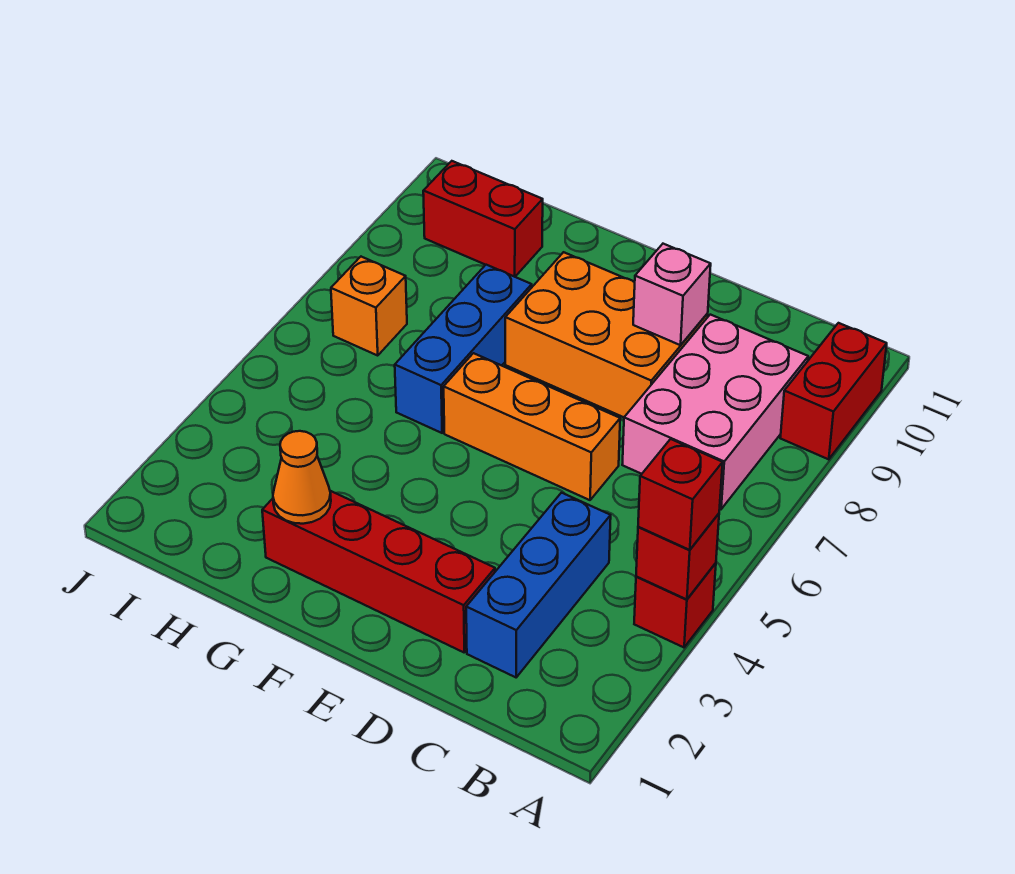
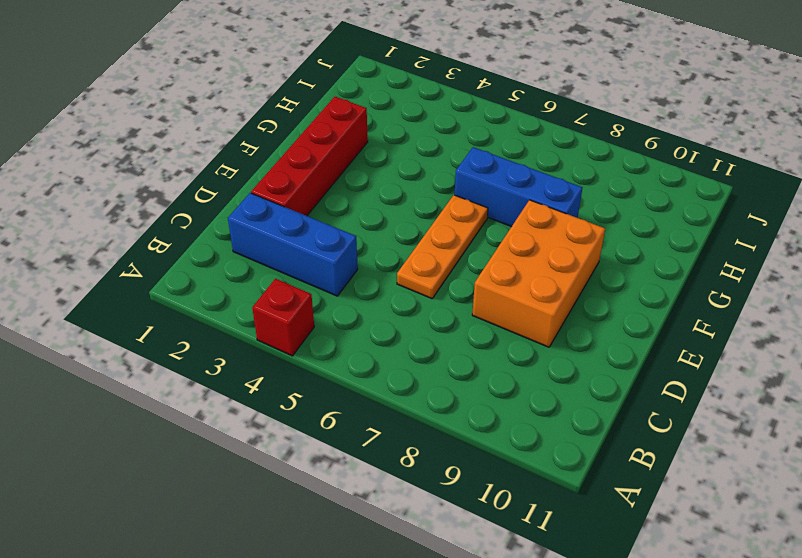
orange plate D6:F6 level 1 -> orange brick D6:F6 level 1
none -> red brick A9:A10 level 1
none -> pink brick B7:C9 level 1
none -> red brick H10:I10 level 1

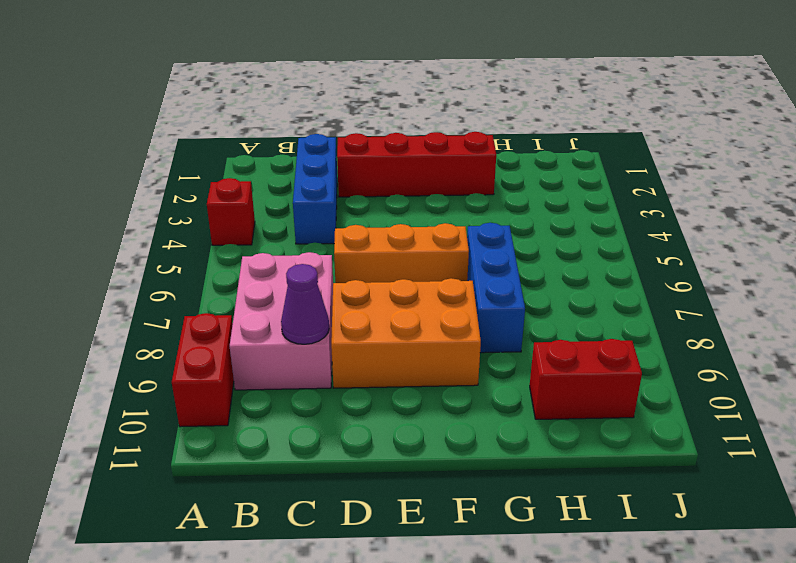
purple cone C9 level 2 -> none
none -> orange brick I7 level 1
none -> red brick A4 level 2
none -> pink brick D9 level 2

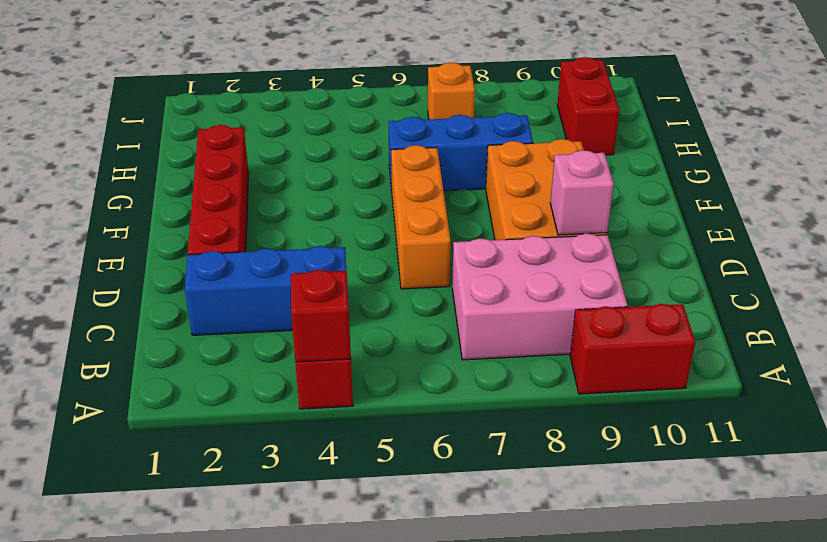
none -> orange cone G2 level 2
none -> red brick A4 level 3

